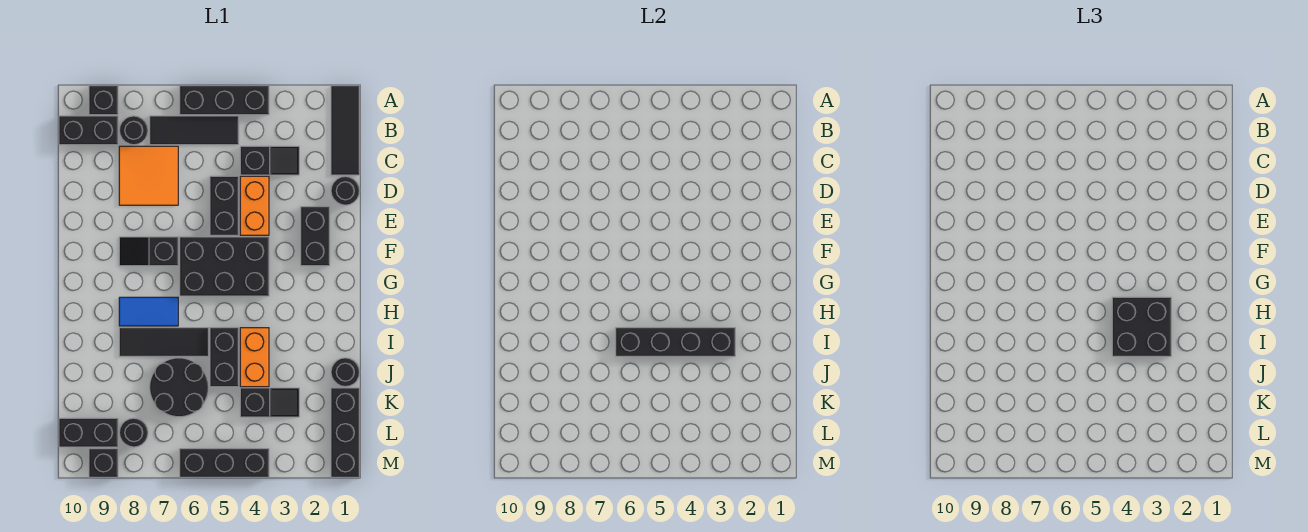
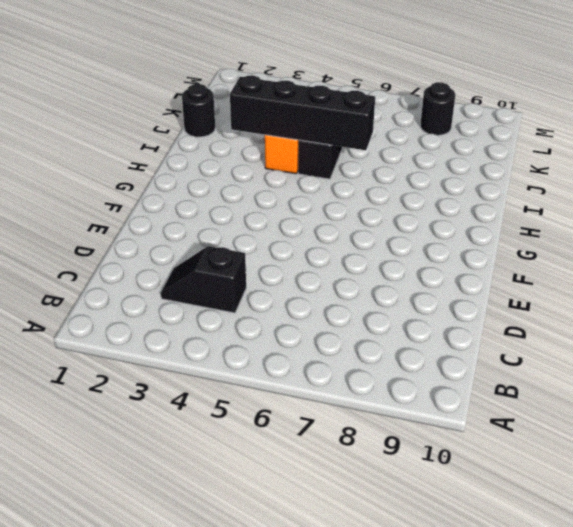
none -> black tile A1:C1 level 1
none -> black brick A4:A6 level 1
none -> black brick A9 level 1

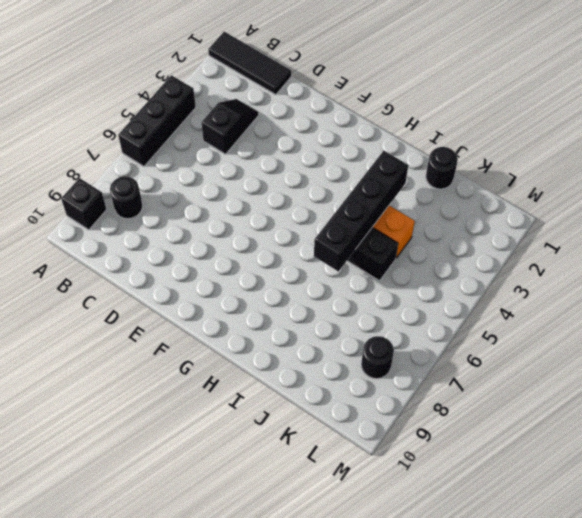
none -> black tile B5:B7 level 1
none -> black brick B9:B10 level 1
none -> orange tile C7:D8 level 1

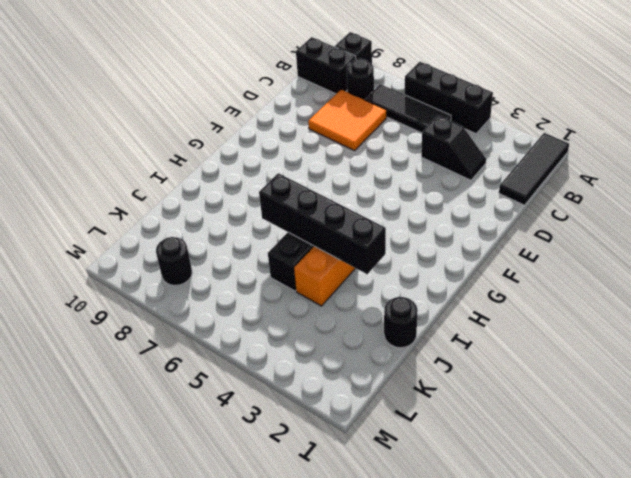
none -> black round brick D1 level 1
none -> orange brick D4:E4 level 1
none -> black brick D5:E5 level 1

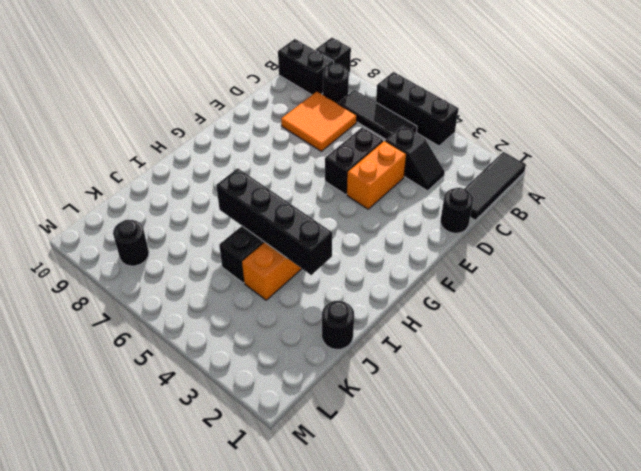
none -> black brick E2:F2 level 1
none -> black brick F4:G6 level 1
none -> black slope F7:F8 level 1 top 7

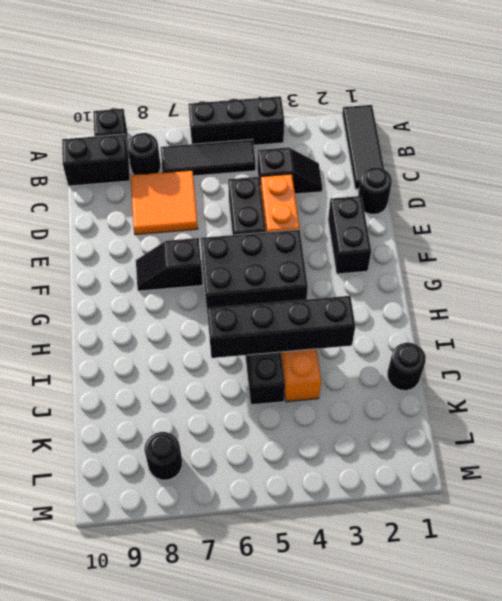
none -> blue tile H7:H8 level 1
none -> black tile I6:I8 level 1
none -> black round brick J6:K7 level 1

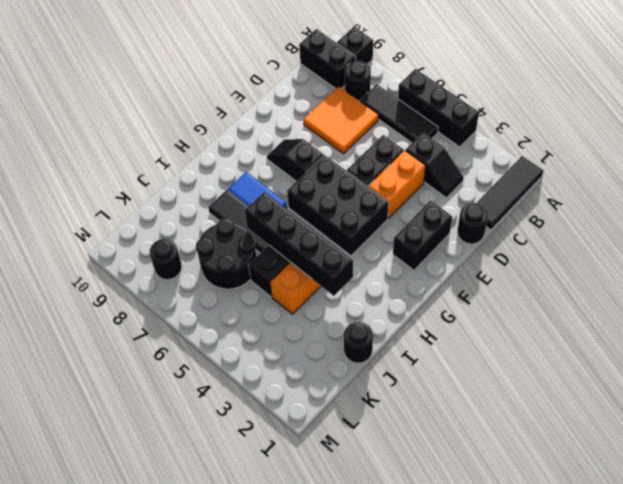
none -> black brick K1:M1 level 1
none -> black slope K3:K4 level 1 top 4
none -> black brick L9:L10 level 1

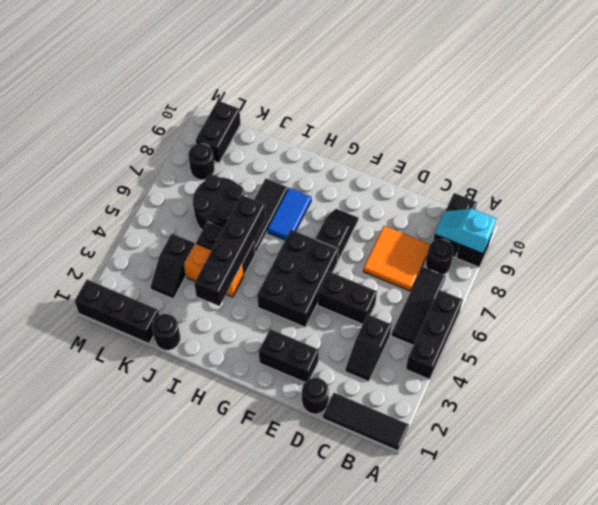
cyan slope A9:B9 level 2 top A -> none
none -> orange brick D4:E4 level 1
none -> black brick M4:M6 level 1
none -> black brick M9 level 1

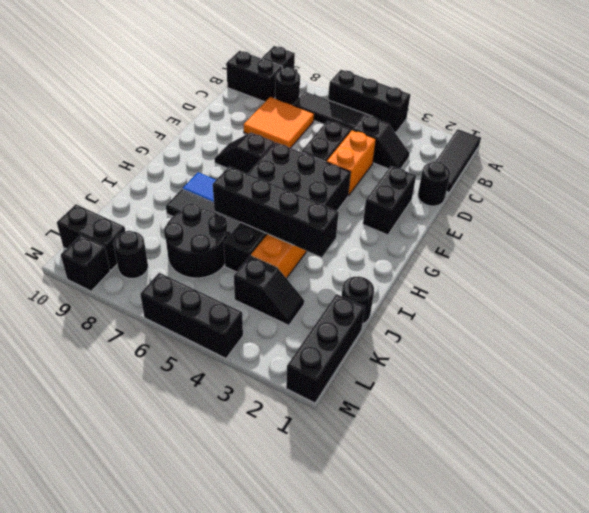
none -> black brick H3:I4 level 3

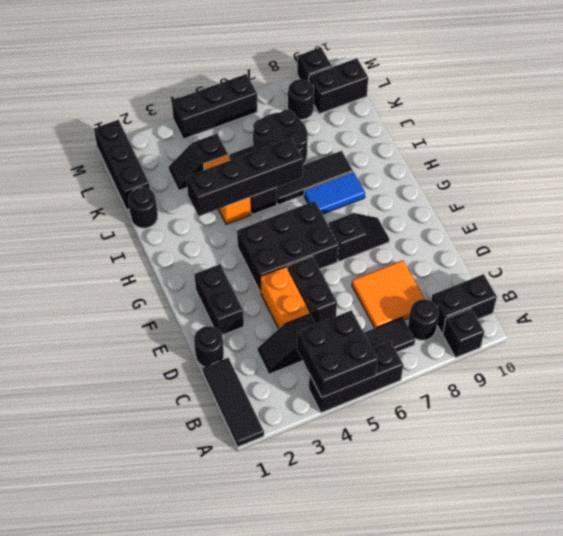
black brick A4:B5 level 2 -> black brick H3:I4 level 3

